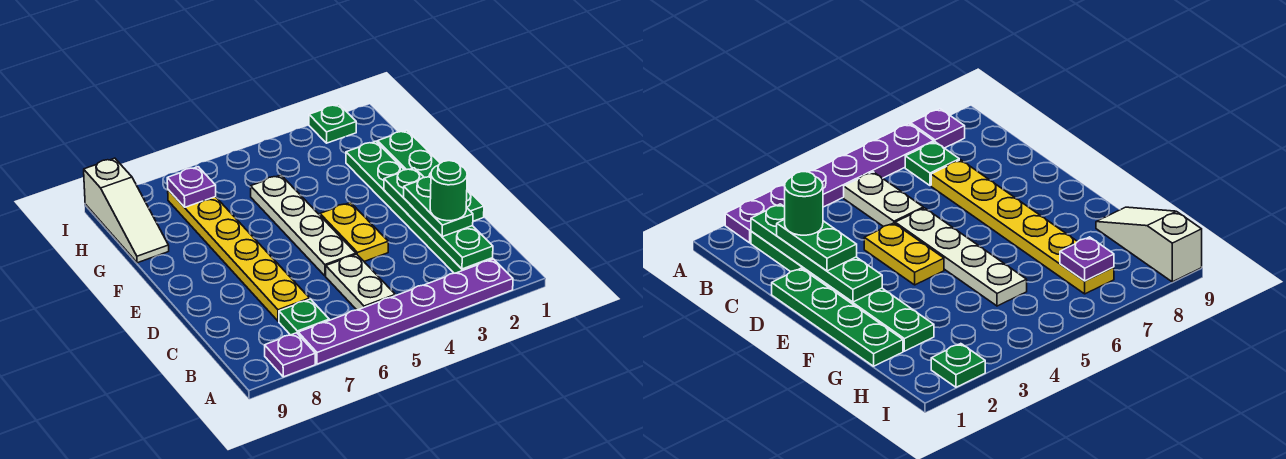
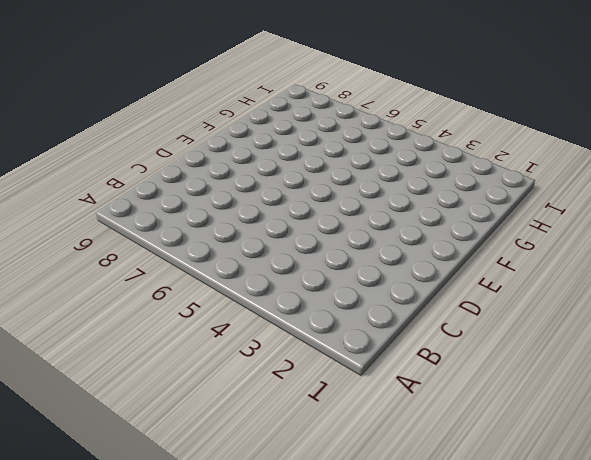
none -> purple plate A2:A7 level 1
none -> purple plate A8 level 1
none -> green plate B2:G2 level 1

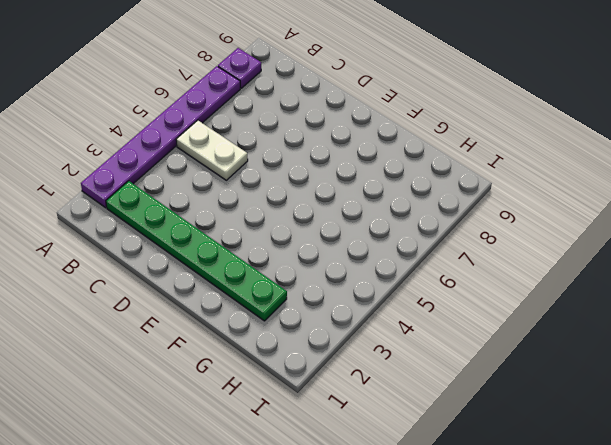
none -> green plate B7 level 1
none -> yellow plate C7:H7 level 1
none -> green plate D1:G1 level 1

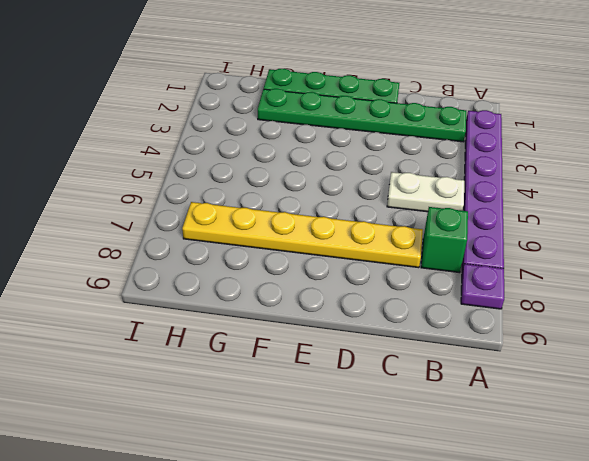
green brick B7 level 1 -> green plate B7 level 1
none -> yellow plate D4:E4 level 1
none -> white plate D5:G5 level 1
none -> white slope G9:I9 level 1 top I

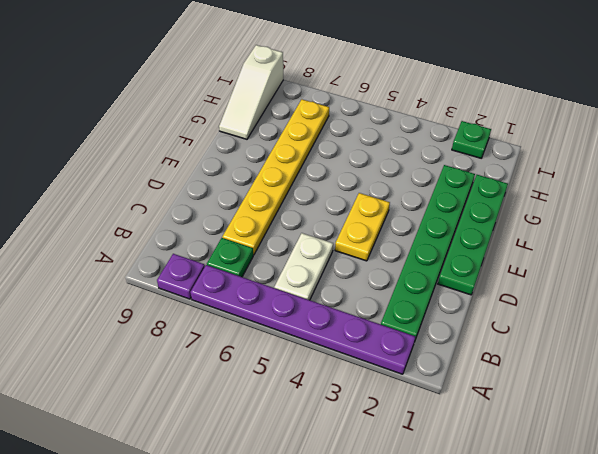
none -> white plate D5:G5 level 1
none -> green plate B2:E2 level 2
none -> purple plate H7 level 2

